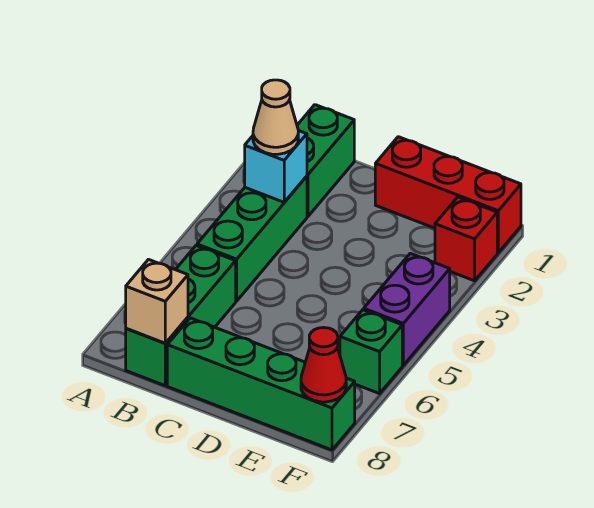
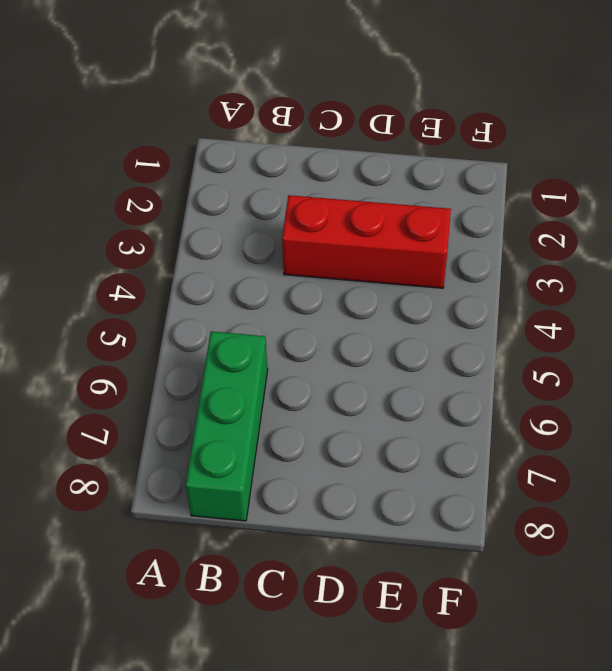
red brick C3:E3 level 1 -> red brick D1:F1 level 1
none -> green brick B1:B2 level 1
none -> green brick B3:B5 level 1
none -> green brick C8:F8 level 1

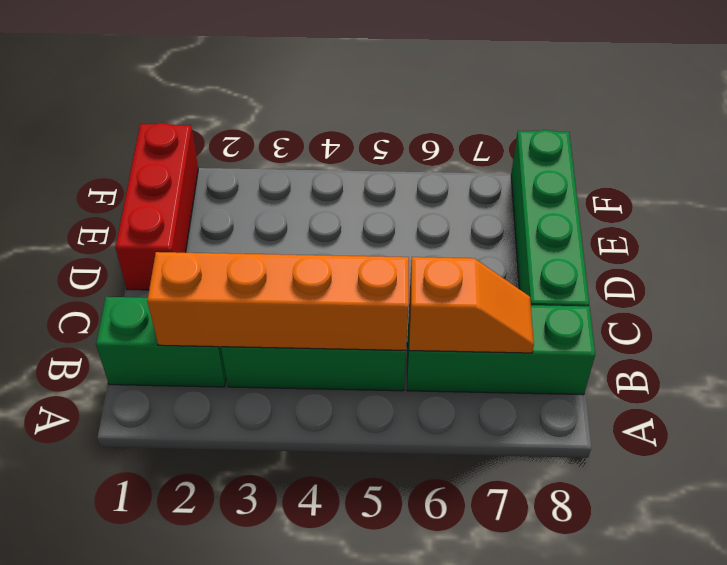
orange brick B2:B5 level 2 -> cyan brick B3 level 2
orange slope B6:B7 level 2 top 6 -> none
none -> red brick F2 level 1
none -> purple brick F4:F5 level 1
none -> green brick F6 level 1

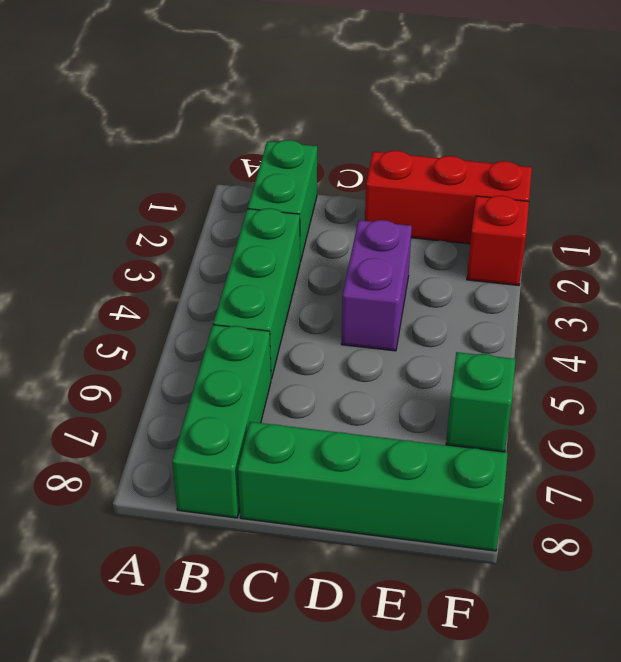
purple brick D3:D4 level 1 -> purple brick F4:F5 level 1
none -> cyan brick B3 level 2
none -> tan brick B8 level 2
none -> red cone F8 level 2

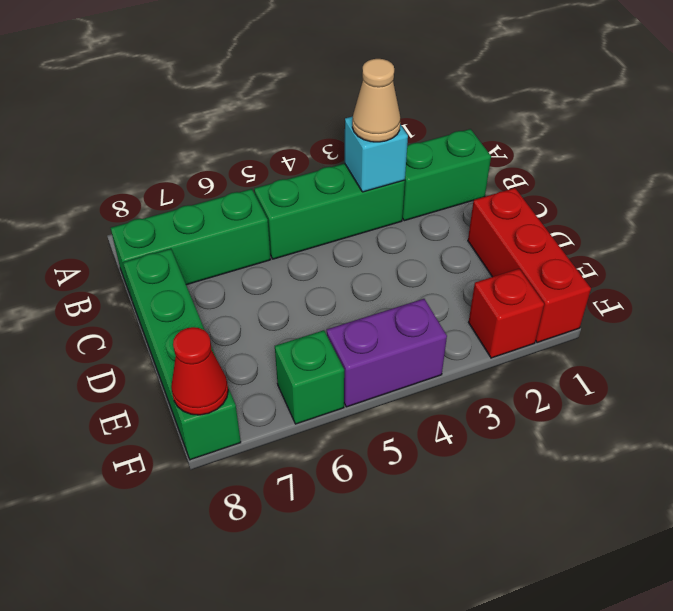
none -> tan brick B8 level 2

